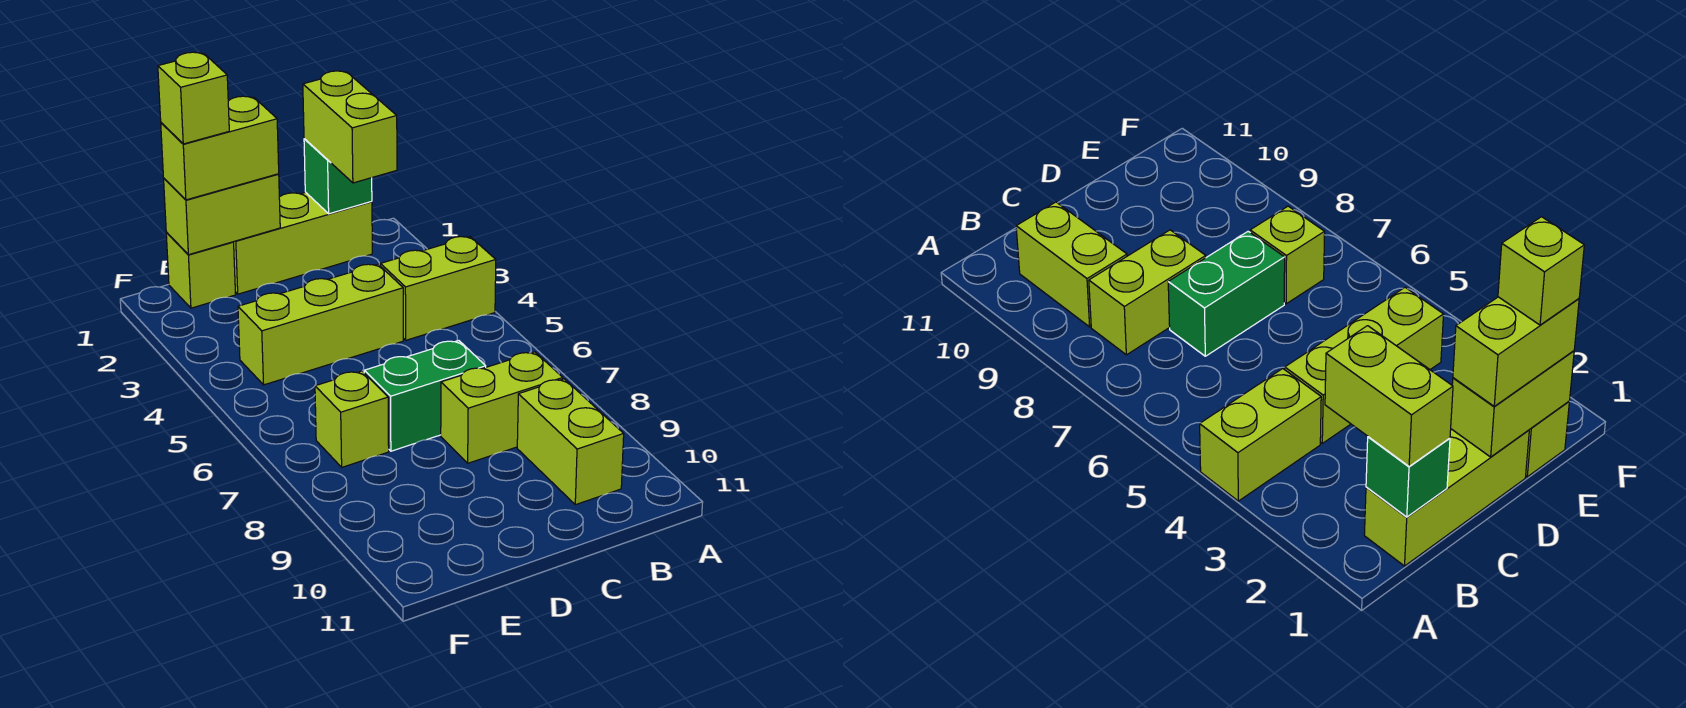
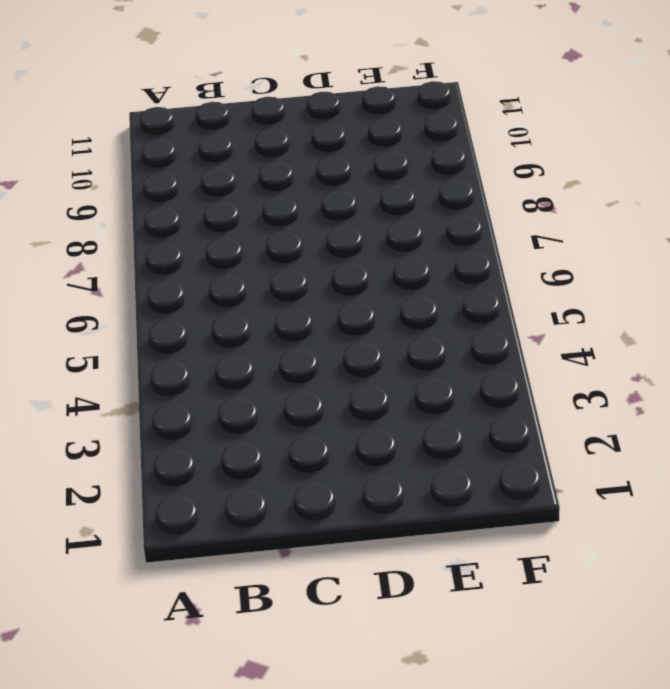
none -> lime brick A4:B4 level 1
none -> lime brick B1:D1 level 1
none -> lime brick B8:C8 level 1

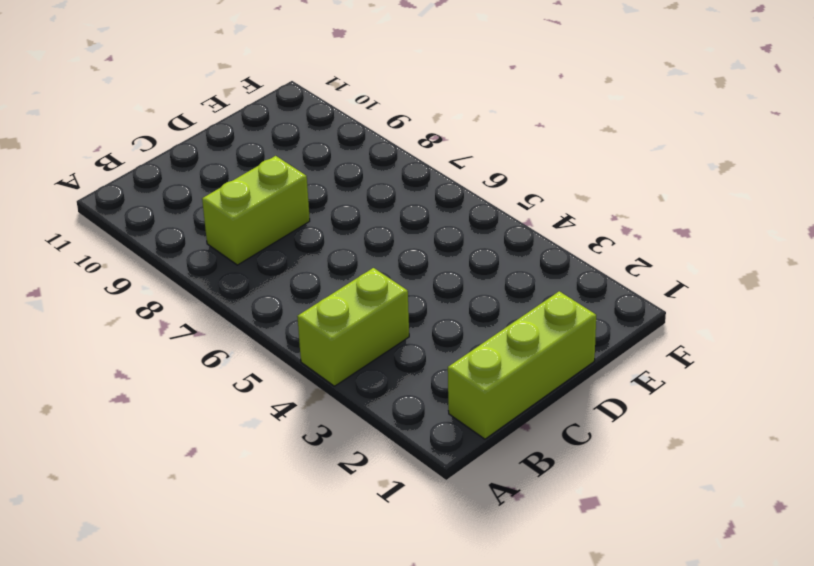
none -> lime brick B9:B10 level 1
none -> lime brick C4:E4 level 1
none -> green brick C7:D7 level 1

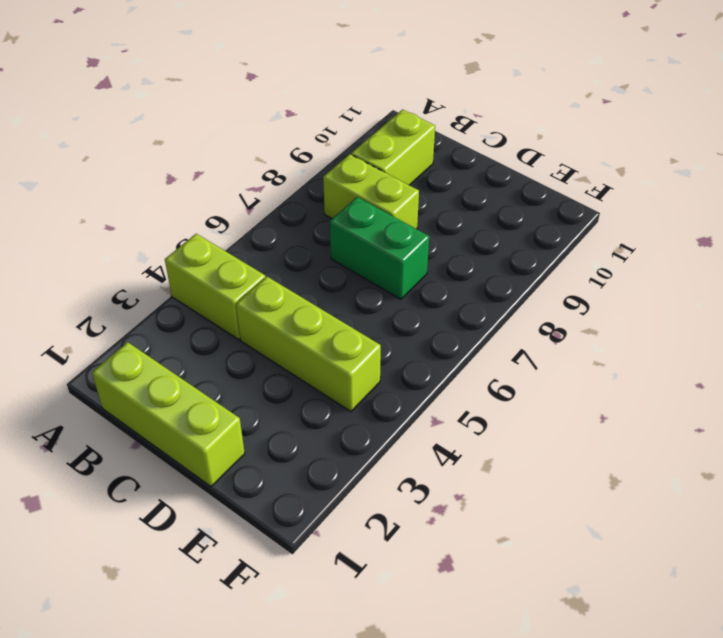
none -> lime brick E1 level 1
none -> lime brick E7 level 1
none -> green brick B1 level 2

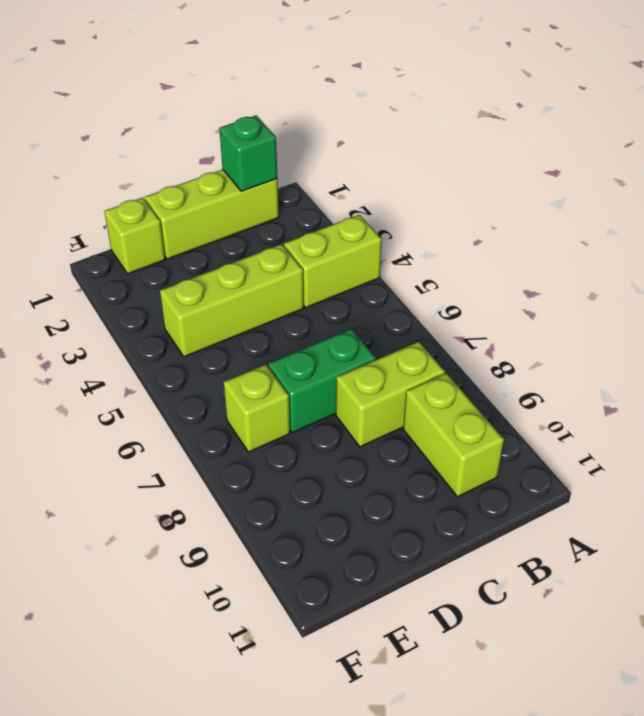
none -> lime brick D1:E1 level 2
none -> lime brick B1:B2 level 3
none -> lime brick D1:E1 level 3

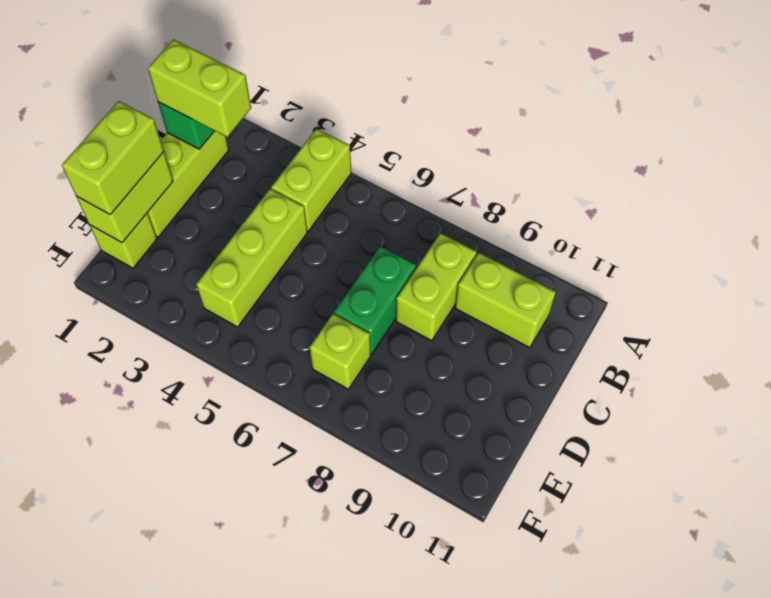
none -> lime brick E1 level 4

